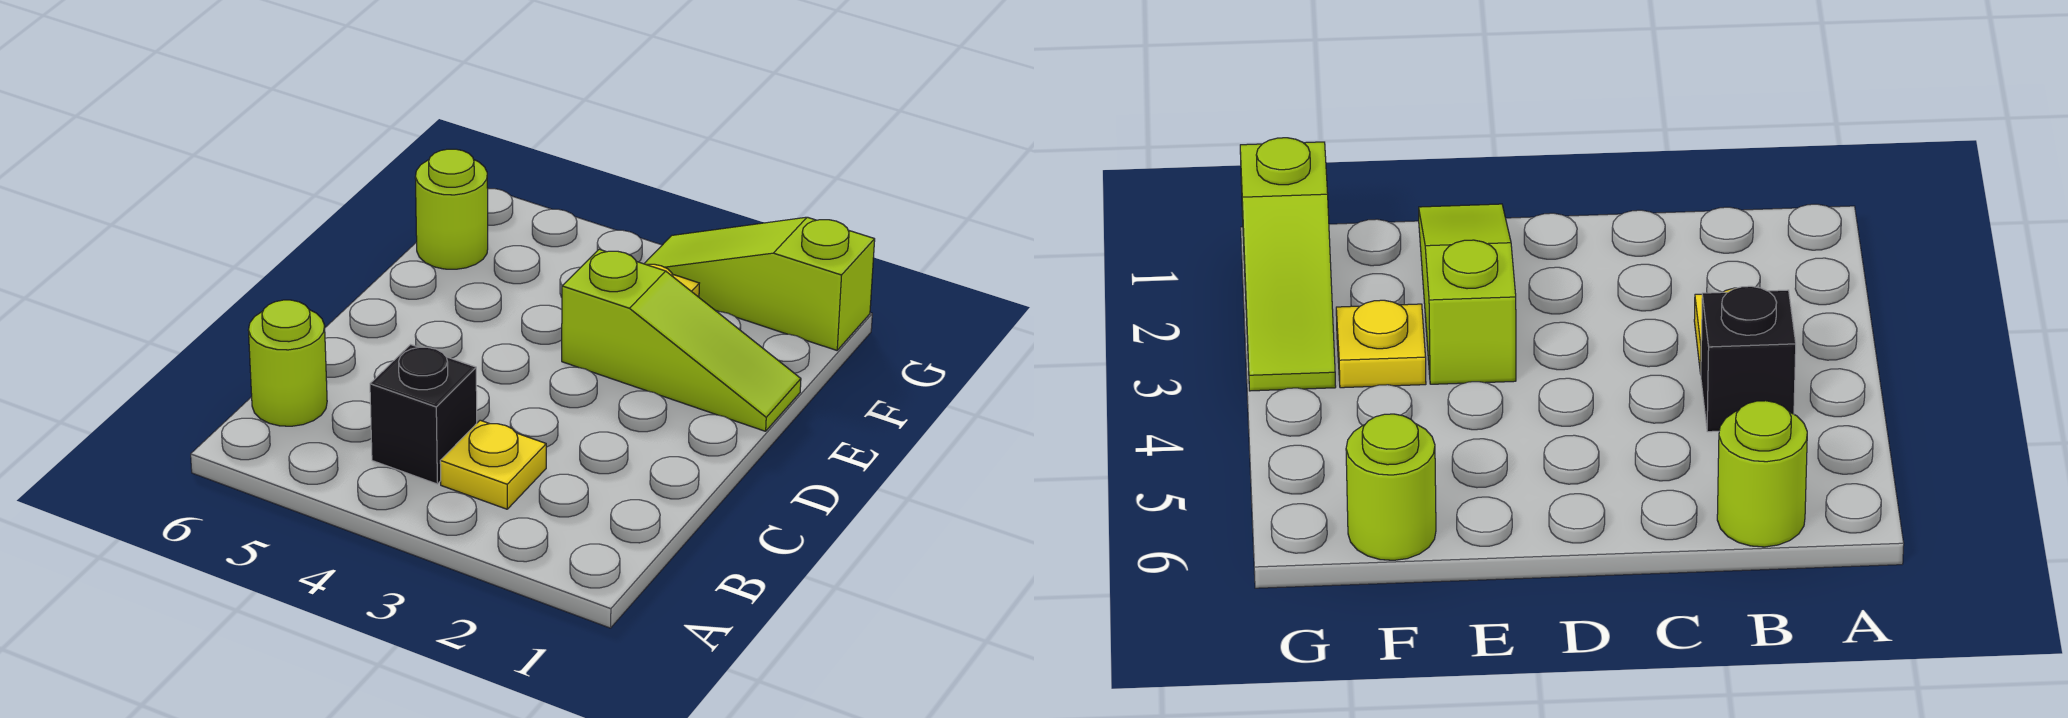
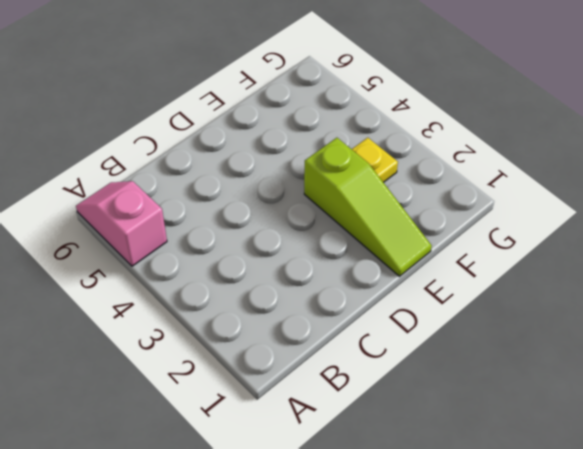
pink slope A5:A6 level 1 top 5 -> none
none -> yellow plate B3 level 1
none -> black brick B4 level 1

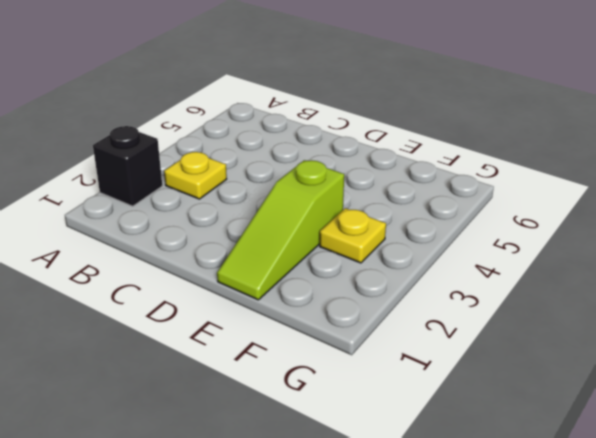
black brick A2 level 1 -> black brick B4 level 1
none -> lime round brick B6 level 1
none -> lime round brick F6 level 1

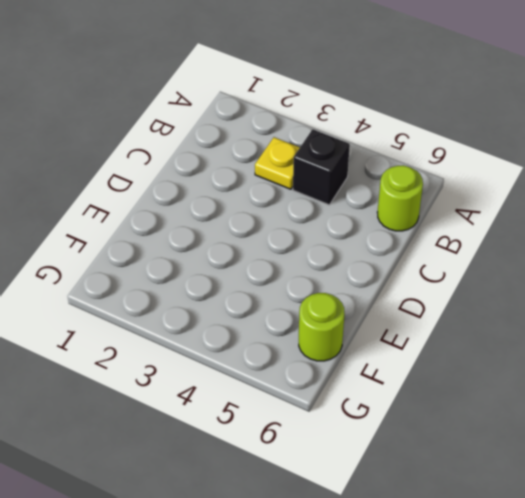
none -> lime slope E1:E3 level 1 top 3
none -> yellow plate F3 level 1

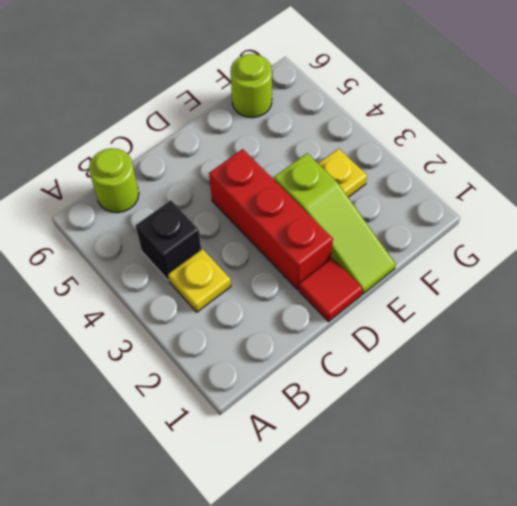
red tile D1 level 1 -> none
red brick D2:D4 level 1 -> none
none -> lime slope G1:G3 level 1 top 1

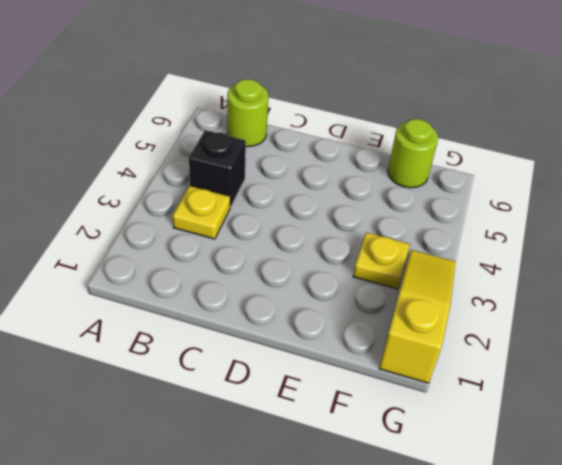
yellow slope G1:G3 level 1 top 1 -> lime slope G1:G3 level 1 top 1
none -> lime slope E1:E3 level 1 top 3

